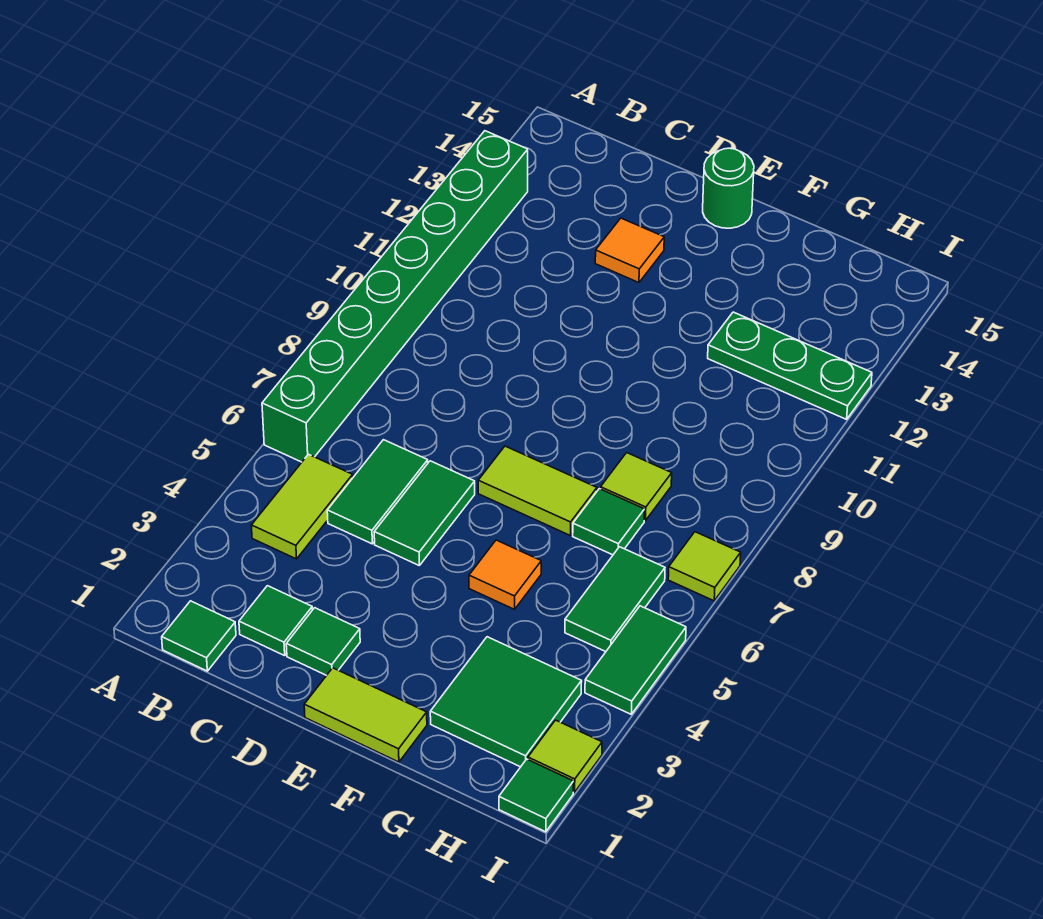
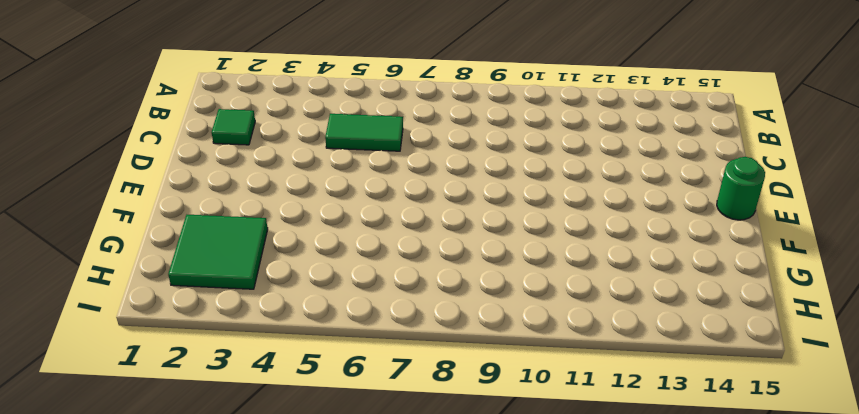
none -> green brick A6:A13 level 1
none -> green tile B1 level 1
none -> lime tile B4:B5 level 1

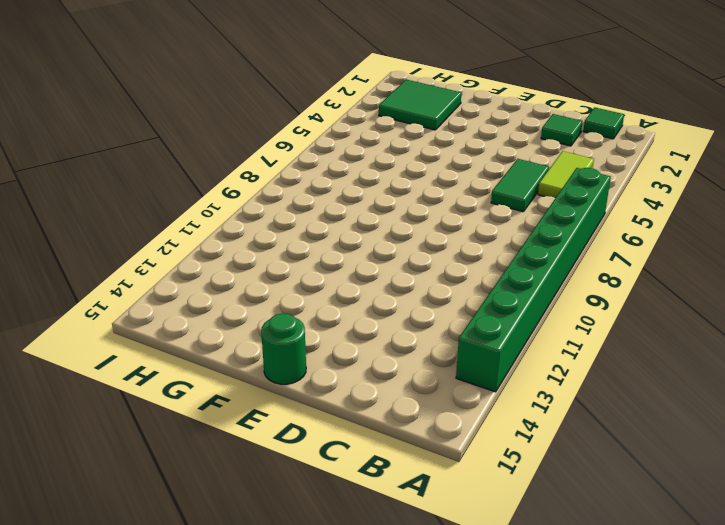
none -> green tile D2 level 1
none -> green tile D5:D6 level 1
none -> orange tile D13 level 1

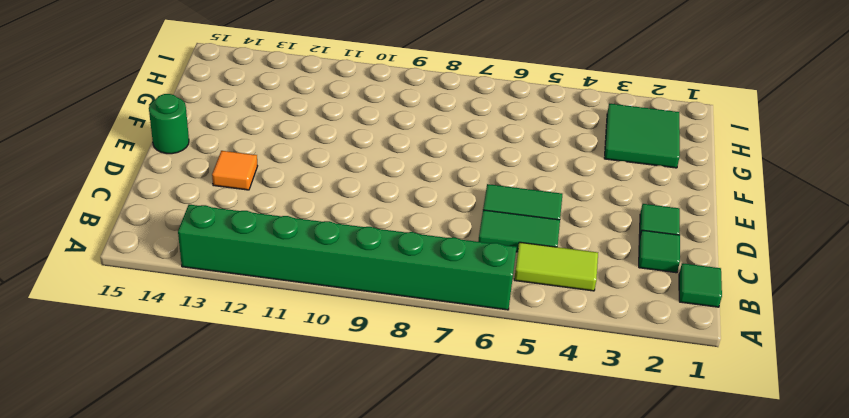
none -> lime tile E1:F1 level 1
none -> lime tile E7:F7 level 1
none -> orange tile F5 level 1

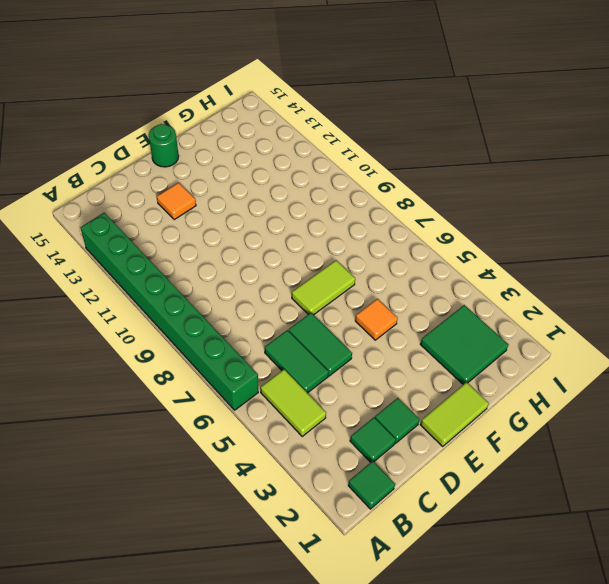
none -> green tile G7 level 1
none -> lime tile G8 level 1
none -> green plate G12:I12 level 1

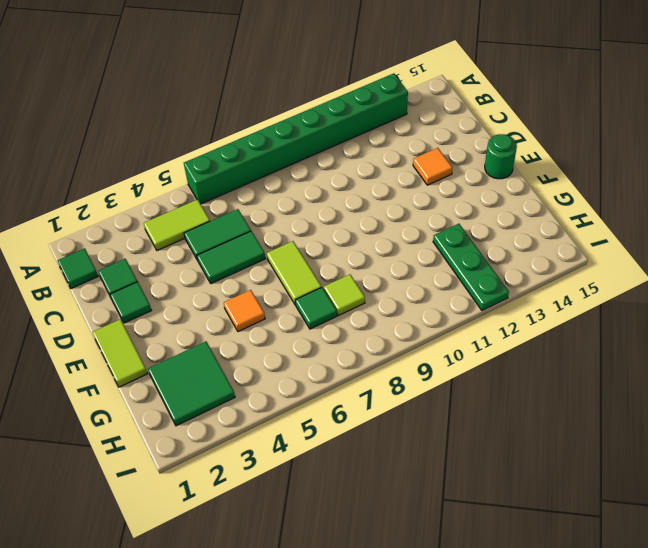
none -> green tile H5:H6 level 1
none -> green tile I1 level 1
none -> lime tile I2 level 1

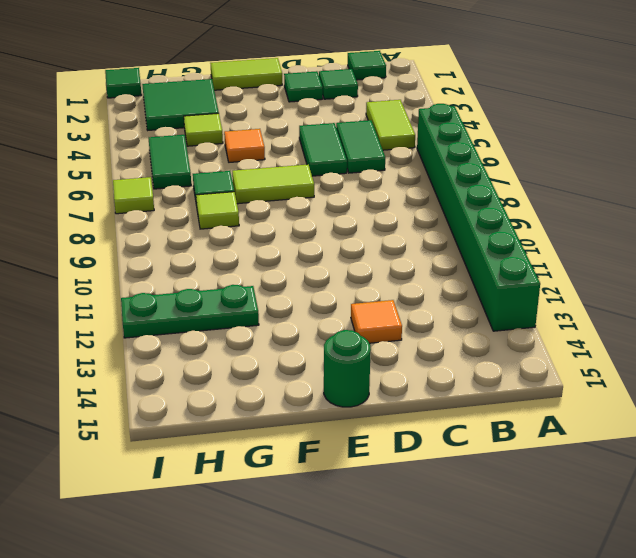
lime tile G4 level 1 -> lime tile I2 level 1
none -> green tile I4:I5 level 1

